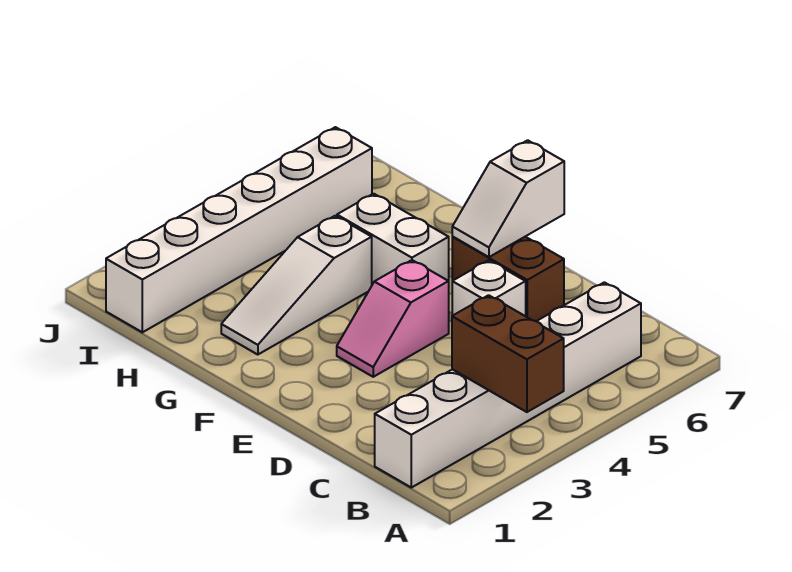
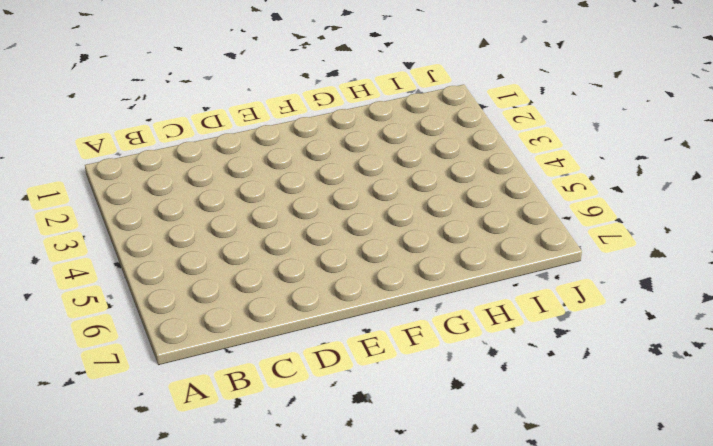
none -> white brick B1:B6 level 1
none -> white brick D5 level 1

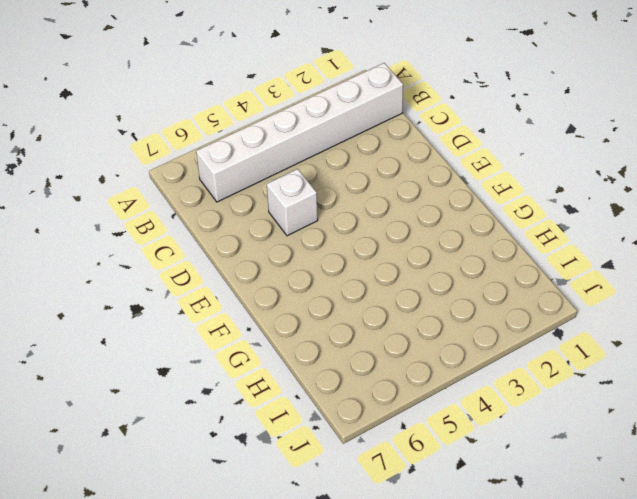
none -> brown brick D6:E6 level 1
none -> pink slope E3:E4 level 1 top 4

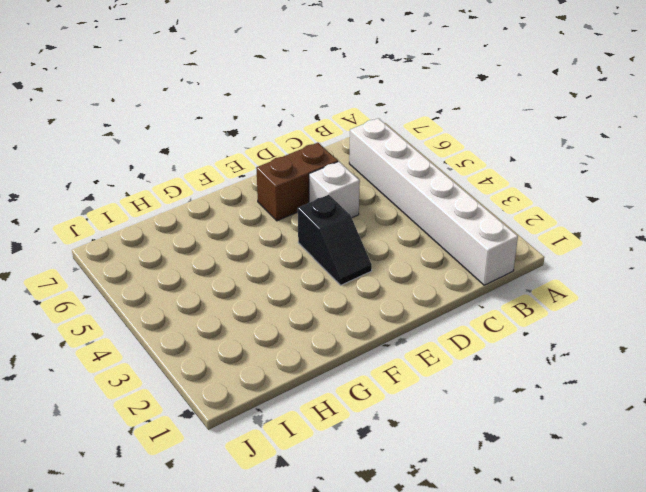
black slope E3:E4 level 1 top 4 -> pink slope E3:E4 level 1 top 4
none -> white brick F5:G5 level 1
none -> white slope G2:G4 level 1 top 4

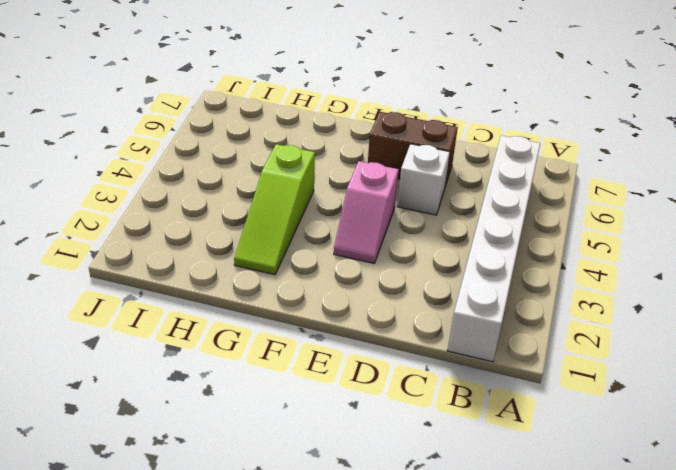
lime slope G2:G4 level 1 top 4 -> white slope G2:G4 level 1 top 4
none -> white brick F5:G5 level 1
none -> white brick I1:I6 level 1

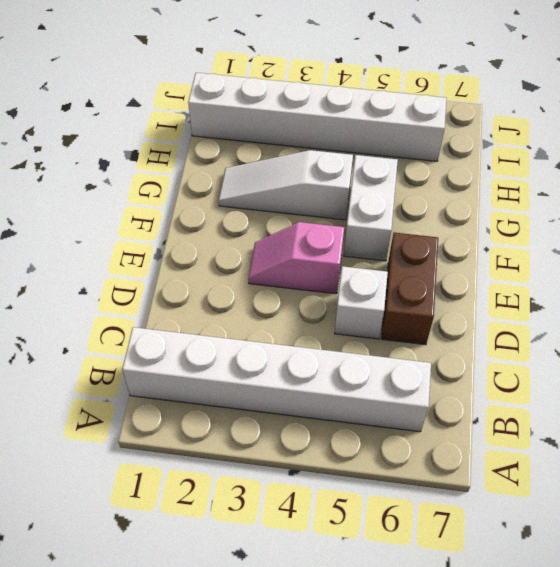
none -> brown brick A3:B3 level 2
none -> white slope E6:E7 level 2 top 7

